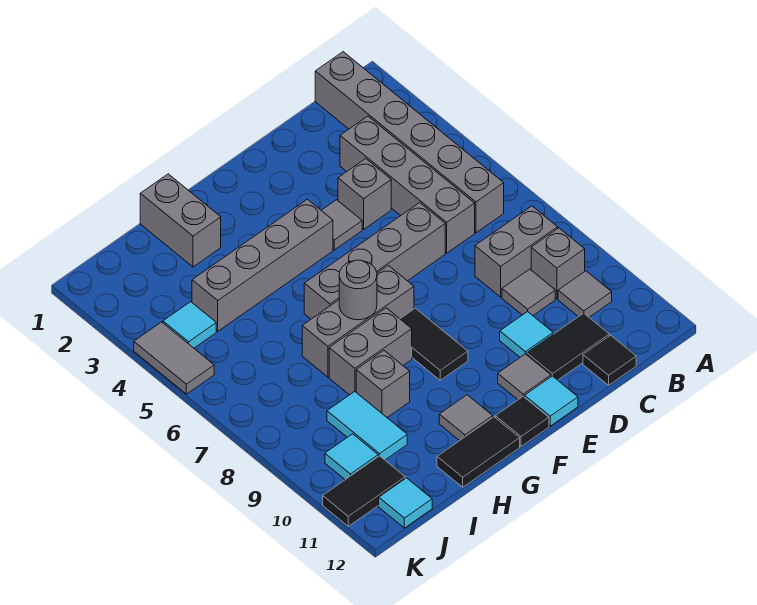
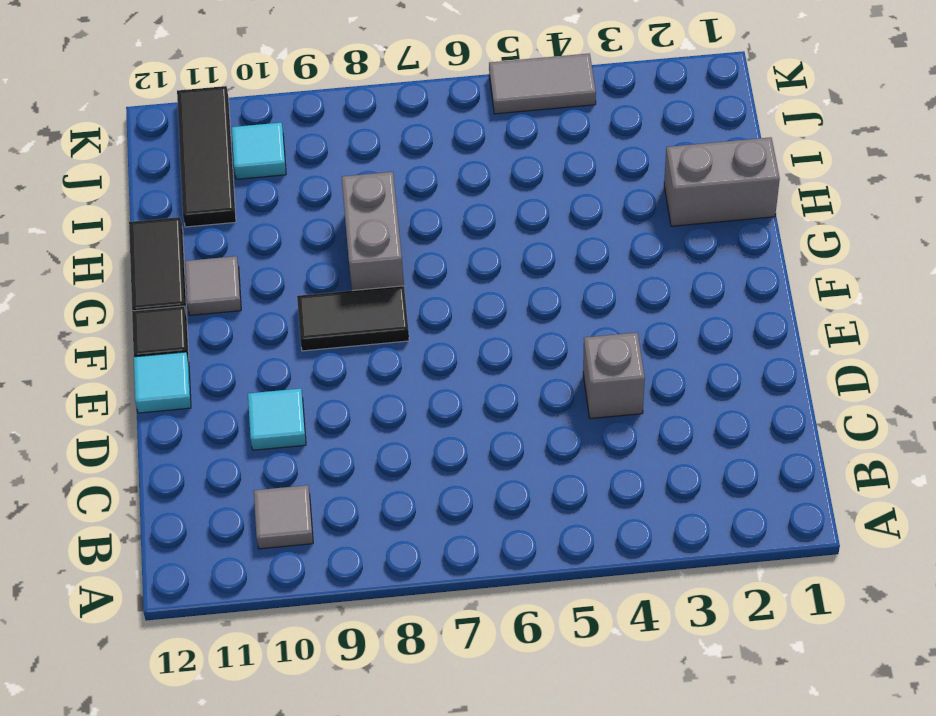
black tile I11:K11 level 1 -> black tile J11:K11 level 1
none -> grey brick B1:B6 level 1
none -> grey brick B8:C8 level 1
none -> grey brick B9 level 1
none -> grey brick C3:C6 level 1

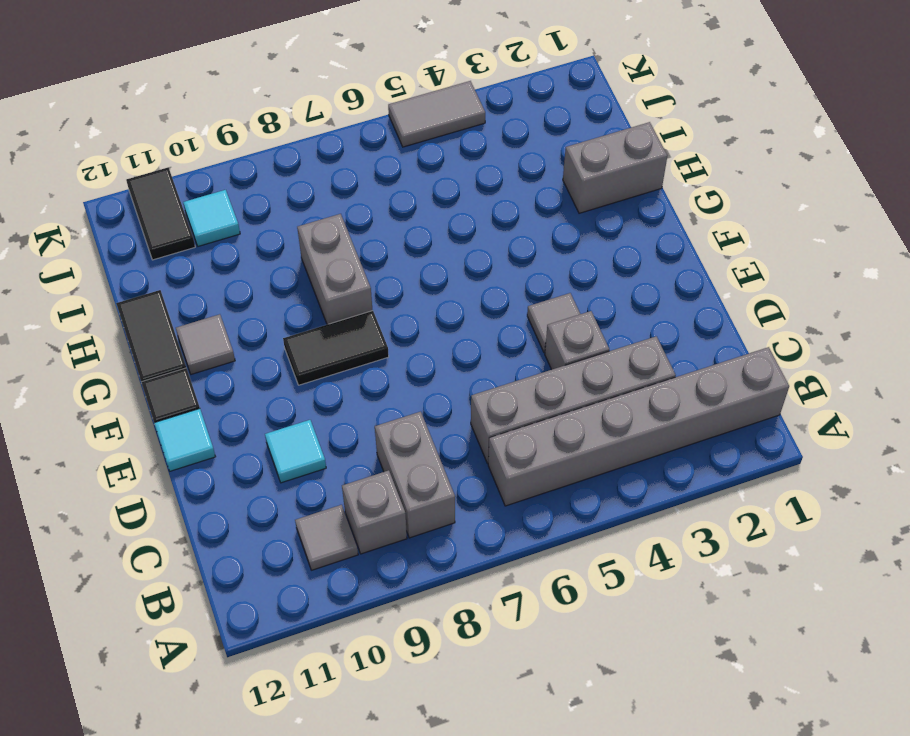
none -> grey tile C9 level 1
none -> black tile C11:D11 level 1
none -> black tile C12 level 1
none -> grey brick D6:G6 level 1

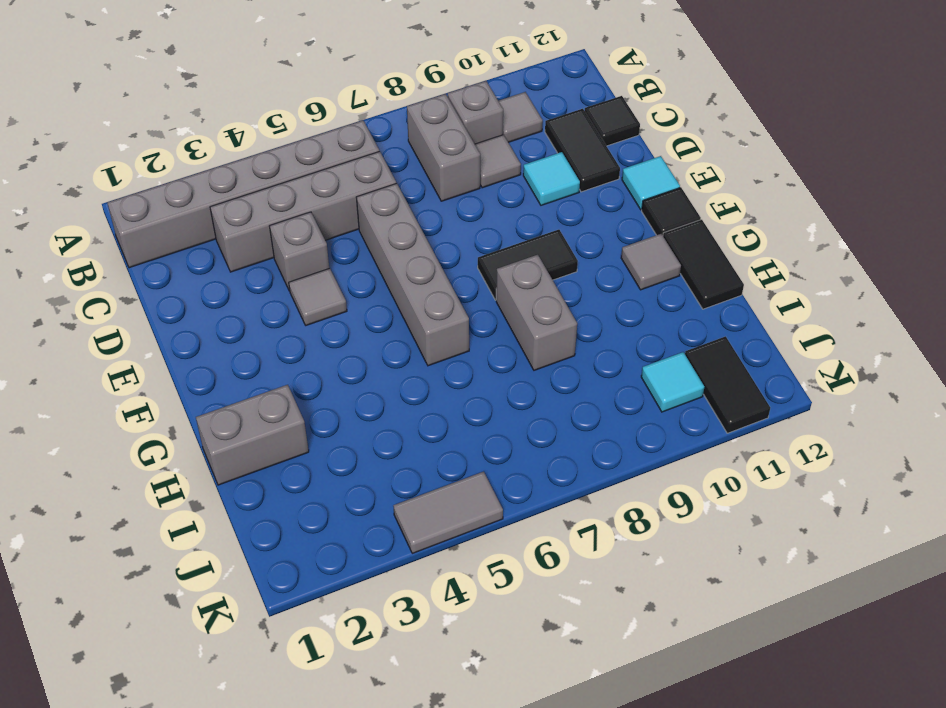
none -> grey tile E11 level 1
none -> grey brick F4:I4 level 1
none -> grey brick F7:H7 level 1
none -> grey brick H9 level 1

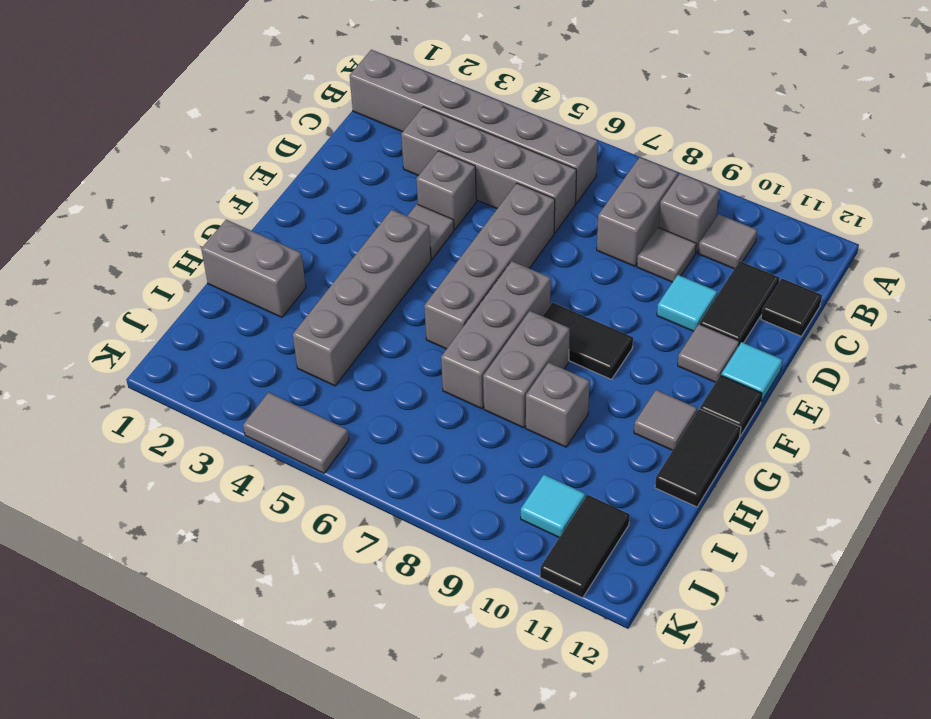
none -> cyan tile I9:I10 level 1
none -> cyan tile J4 level 1
none -> cyan tile J12 level 1
none -> grey round brick G7 level 2

